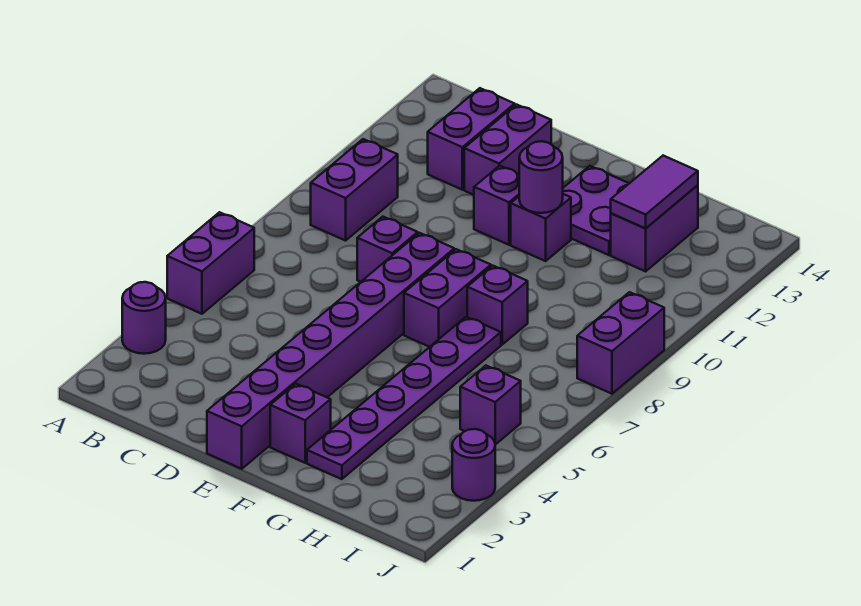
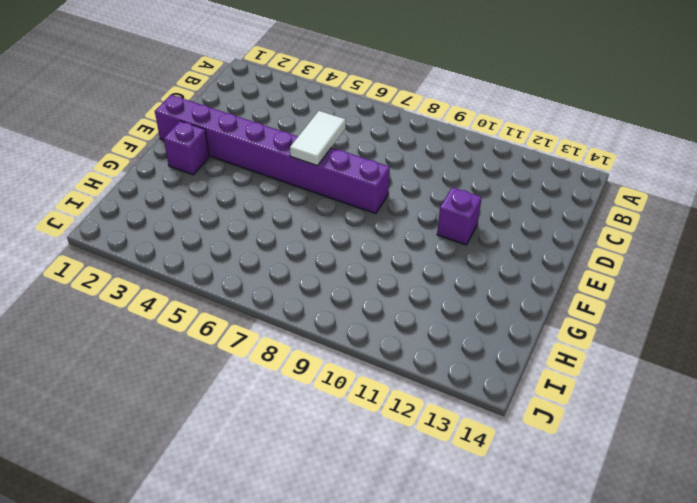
white tile D6:E6 level 2 -> none
none -> purple round brick A3 level 1
none -> purple brick A5:A6 level 1
none -> purple brick B9:B10 level 1

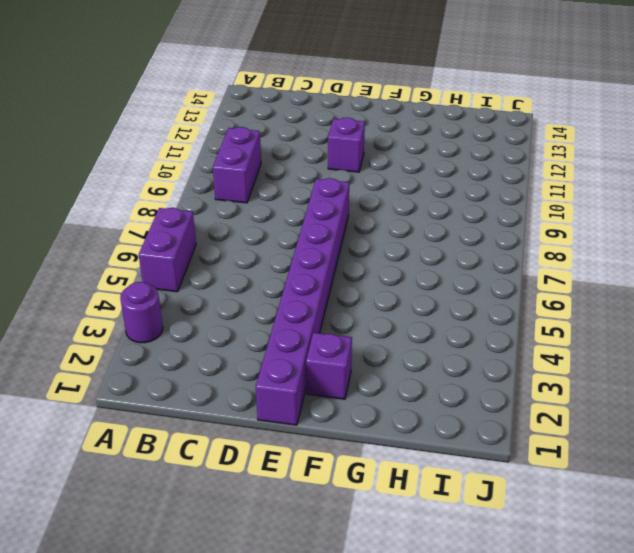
none -> purple brick C12:C13 level 1
none -> purple brick D8 level 1
none -> purple brick D12:D13 level 1

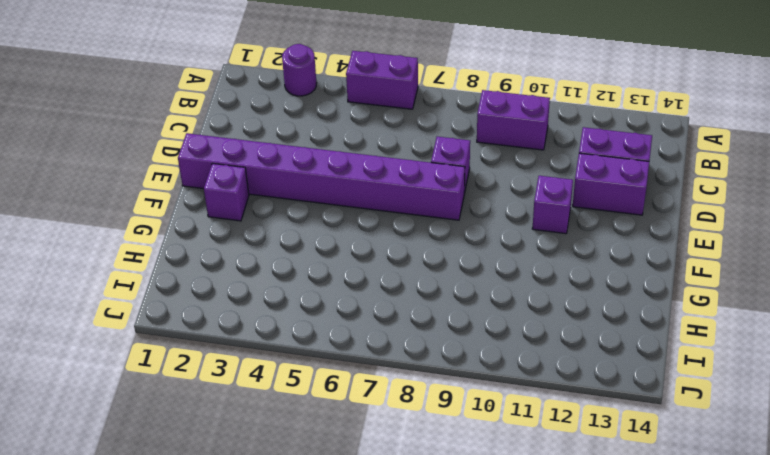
none -> purple brick F7:F8 level 1
none -> purple brick F11 level 1
none -> purple plate F12:G13 level 1

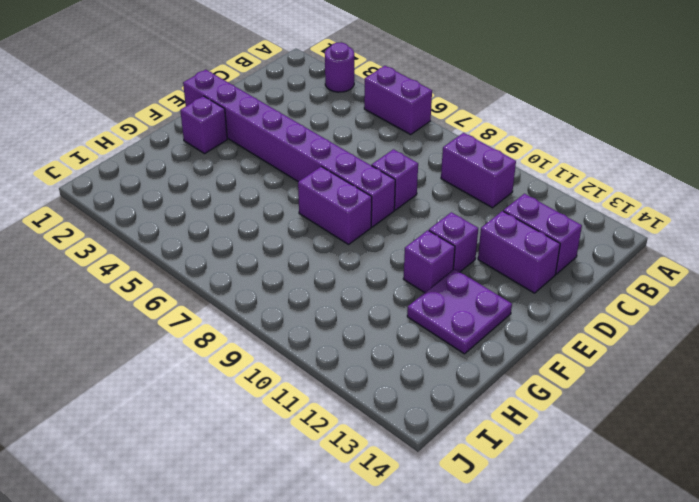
none -> purple plate G2:G7 level 1
none -> purple brick G8 level 1
none -> purple brick H12:H13 level 1

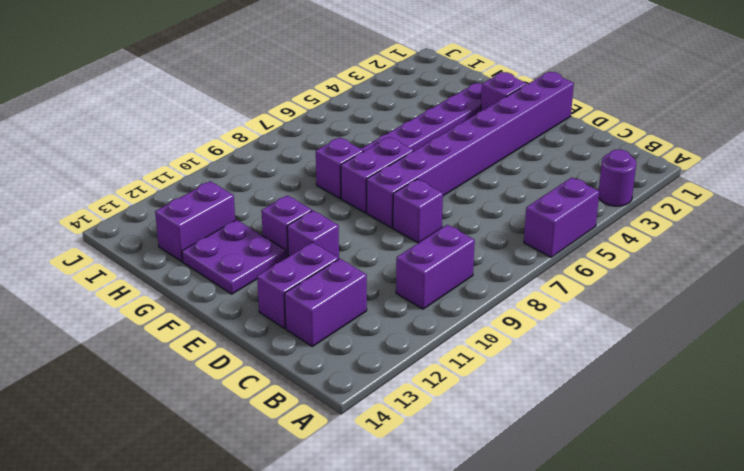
none -> purple brick I5 level 1
none -> purple round brick J3 level 1
none -> purple brick J8:J9 level 1

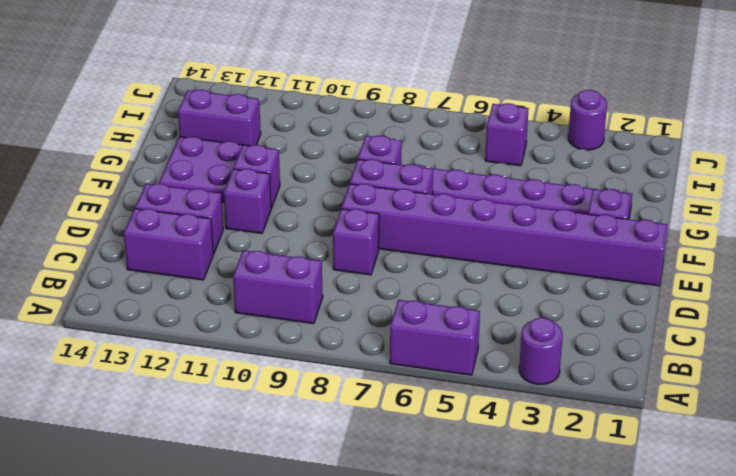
none -> purple brick J8:J9 level 1
none -> purple round brick F11 level 2
none -> purple tile H12:H13 level 2

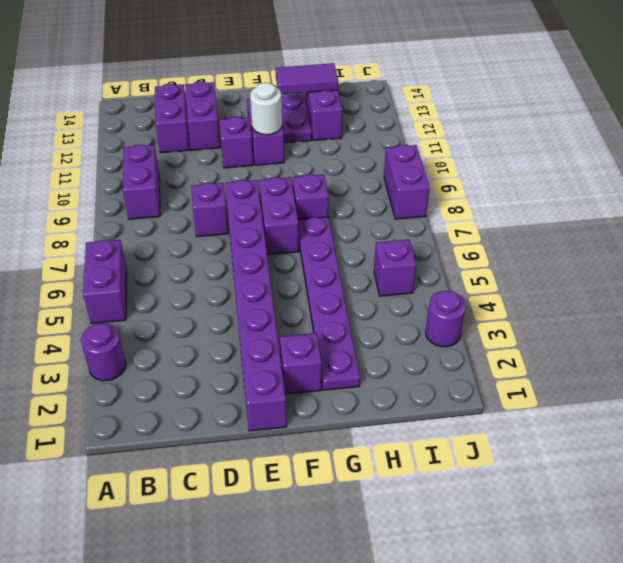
white round brick F11 level 2 -> purple round brick F11 level 2
purple tile G13:H13 level 2 -> purple tile H12:H13 level 2

